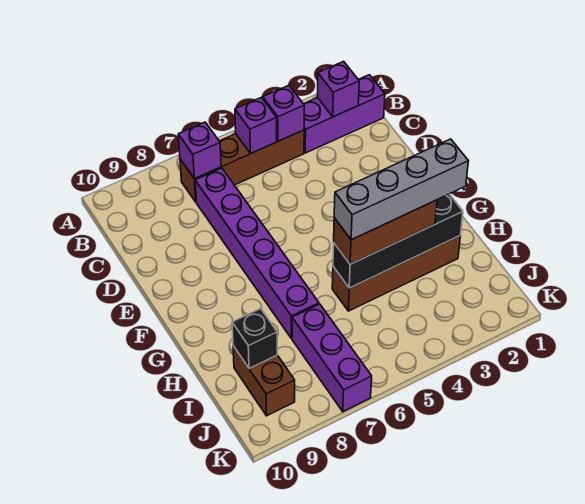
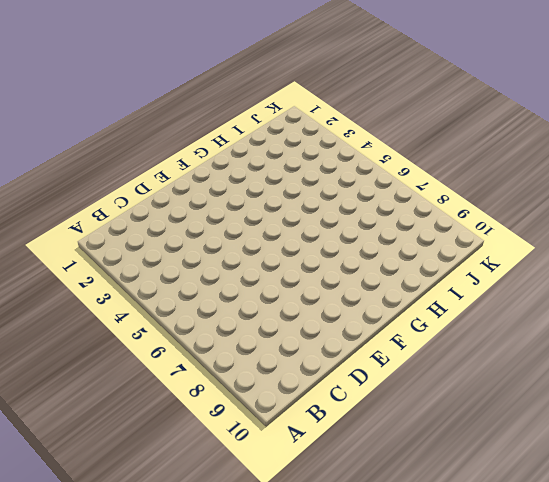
none -> purple brick B1:B3 level 1
none -> brown brick B4:B7 level 1
none -> purple brick C7:H7 level 1

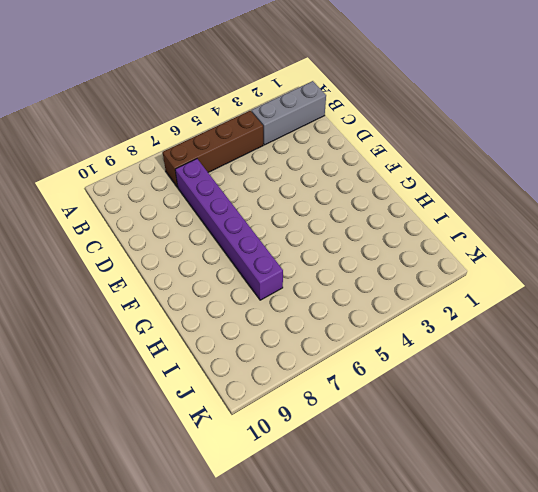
grey brick B1:B3 level 1 -> purple brick B1:B3 level 1
none -> brown brick H2:H5 level 1
none -> purple brick I7:K7 level 1
none -> brown brick I9:J9 level 1

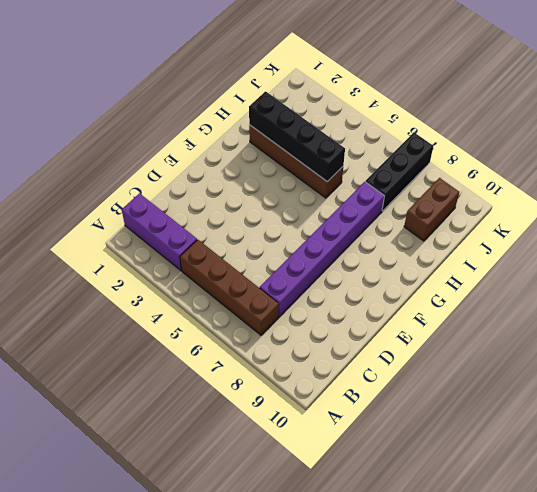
black brick I7:K7 level 1 -> purple brick I7:K7 level 1
none -> purple brick B2 level 2
none -> purple brick B4 level 2
none -> purple brick B5 level 2

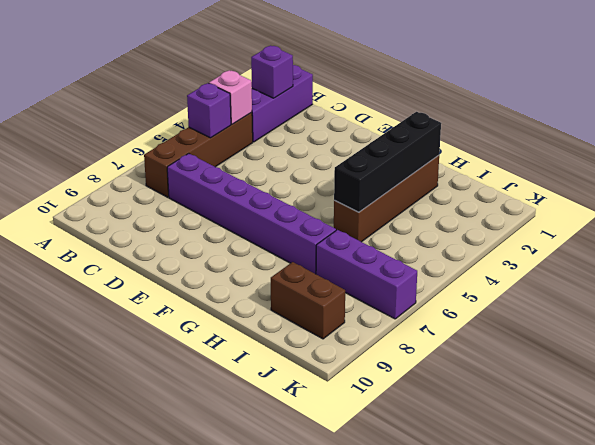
pink brick B4 level 2 -> purple brick B4 level 2
none -> purple brick B7 level 2
none -> black brick I9 level 2
none -> brown brick H3:H5 level 3

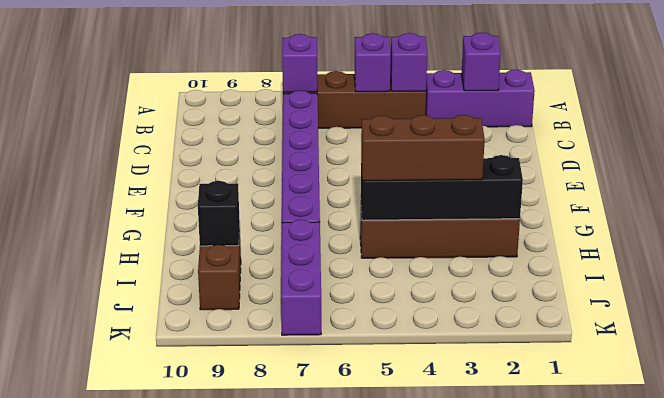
none -> grey brick H2:H5 level 4

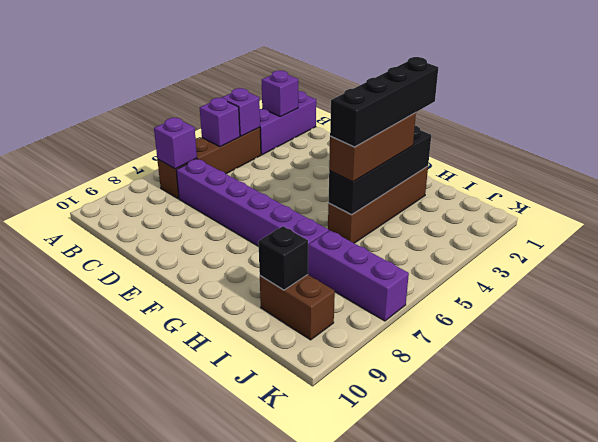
black brick H2:H5 level 4 -> grey brick H2:H5 level 4

